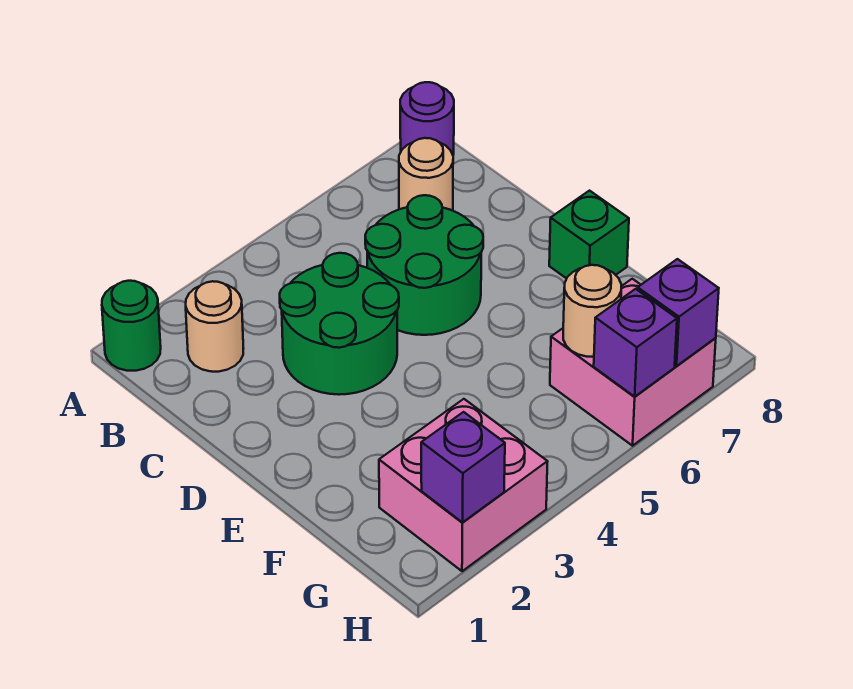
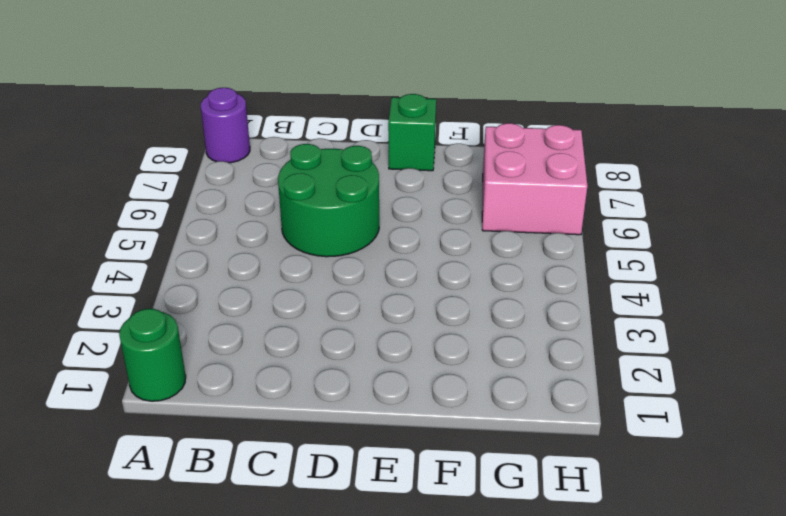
none -> tan round brick B2 level 1
none -> tan round brick B7 level 1
none -> green round brick C3:D4 level 1

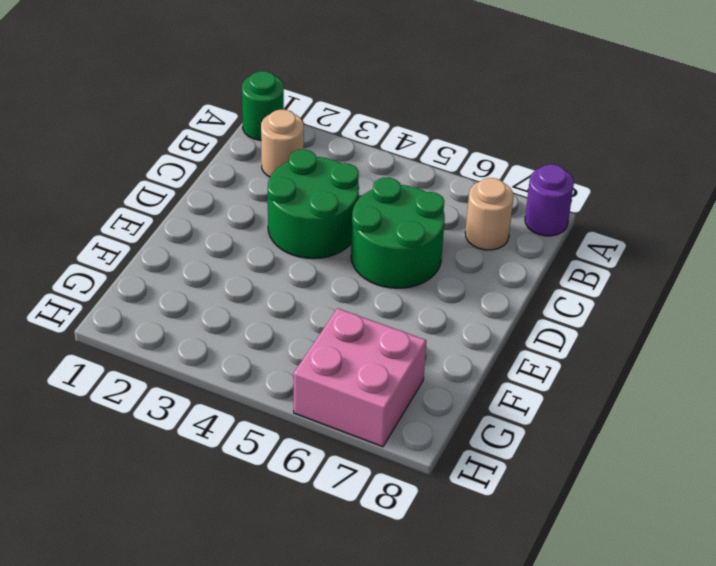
none -> green brick E8 level 1
none -> pink brick G2:H3 level 1
none -> tan round brick G6 level 2

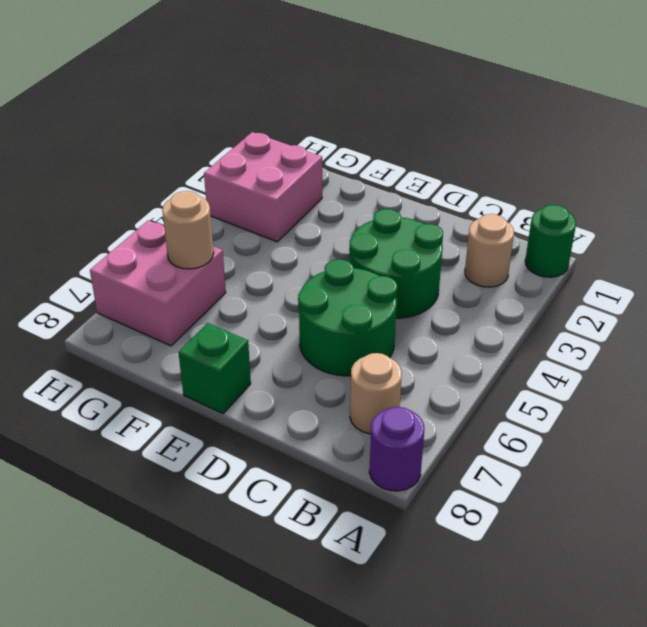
none -> purple brick H2 level 2
none -> purple brick H6 level 2
none -> purple brick H7 level 2

